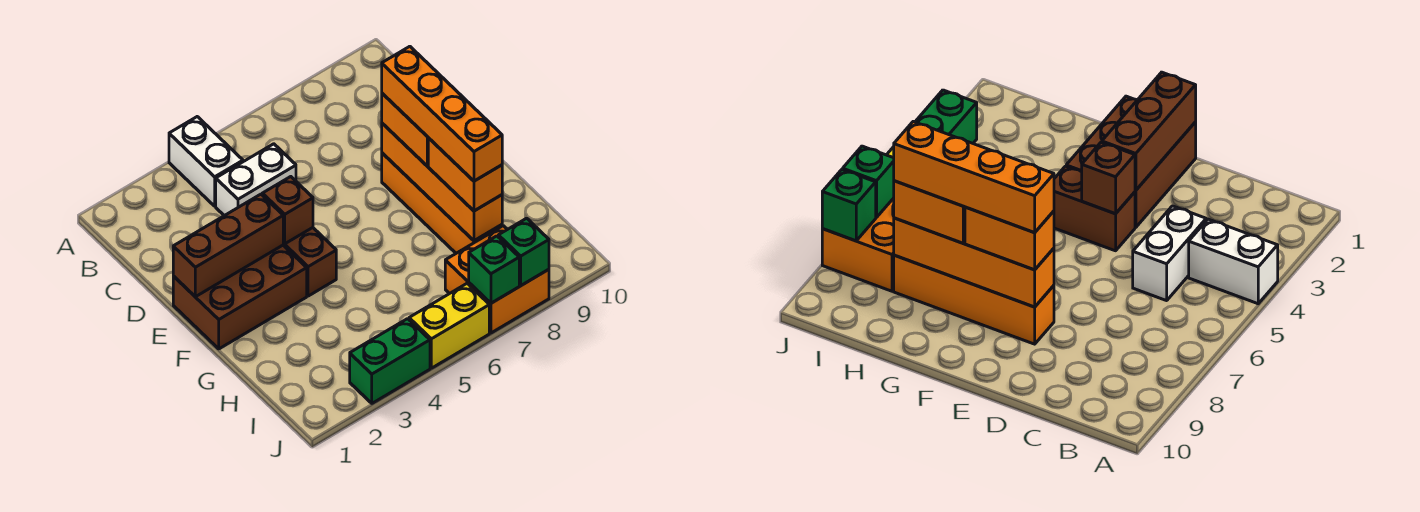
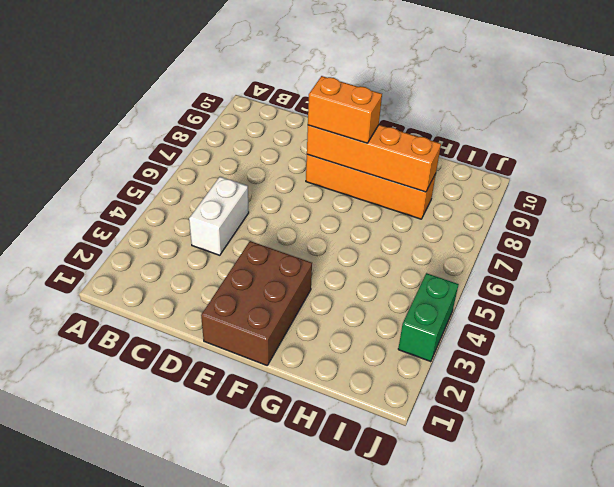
none -> white brick A4:B4 level 1
none -> brown brick E4:F4 level 1
none -> orange brick I7:J8 level 1

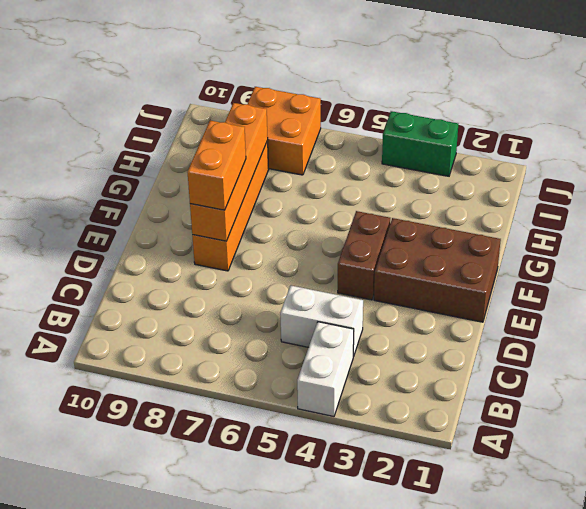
none -> yellow brick J5:J6 level 1
none -> brown brick E1:E3 level 2
none -> brown brick E4 level 2

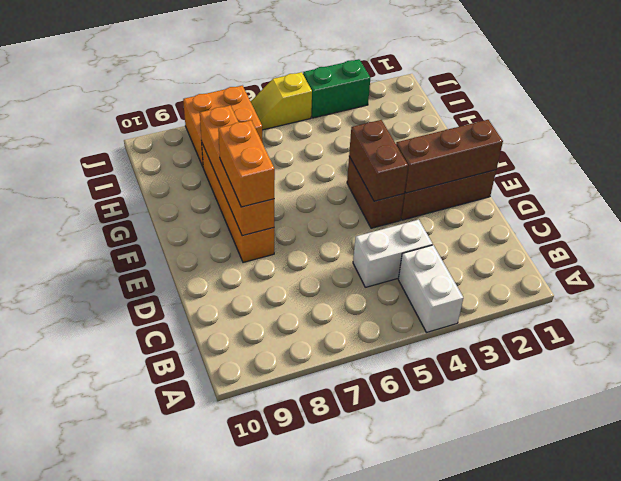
brown brick E4:F4 level 2 -> brown brick E4 level 2
yellow slope J5:J6 level 1 top 5 -> yellow brick J5:J6 level 1
none -> green brick J7 level 2
none -> green brick J8 level 2
none -> orange brick G8:H8 level 3

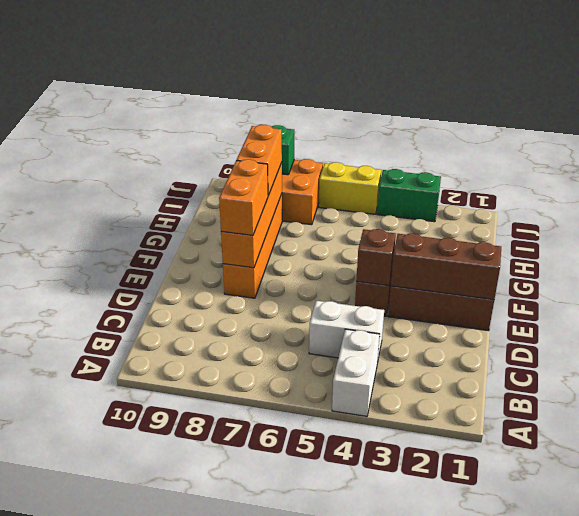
none -> green brick J7 level 2
none -> orange brick E8:H8 level 4

